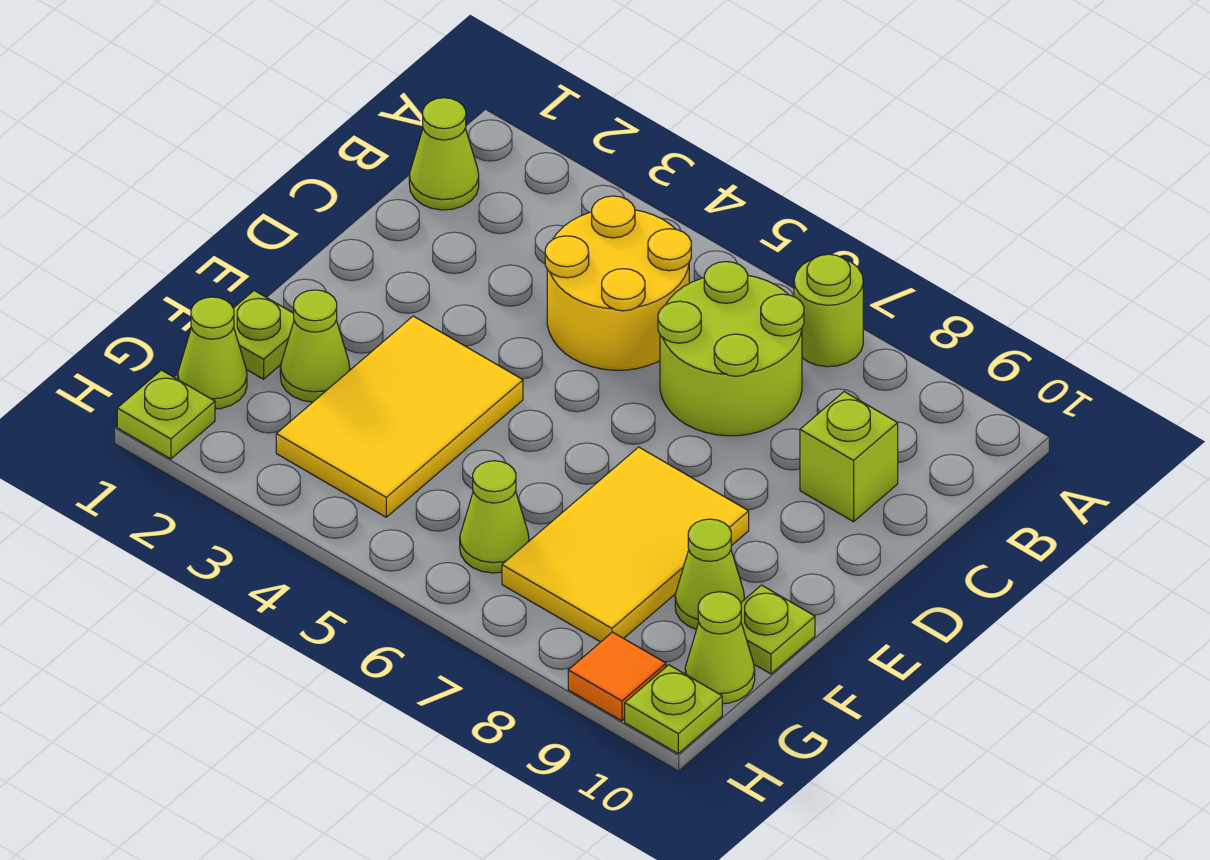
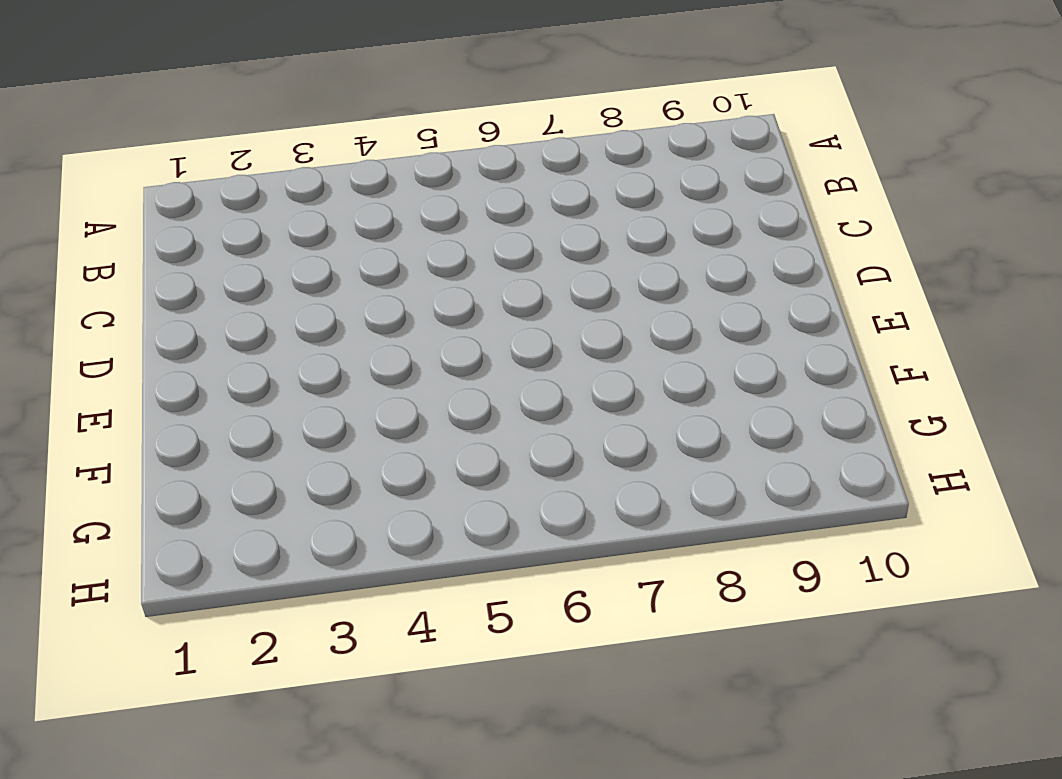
none -> lime round brick A7 level 1
none -> lime cone B1 level 1
none -> yellow round brick B4:C5 level 1

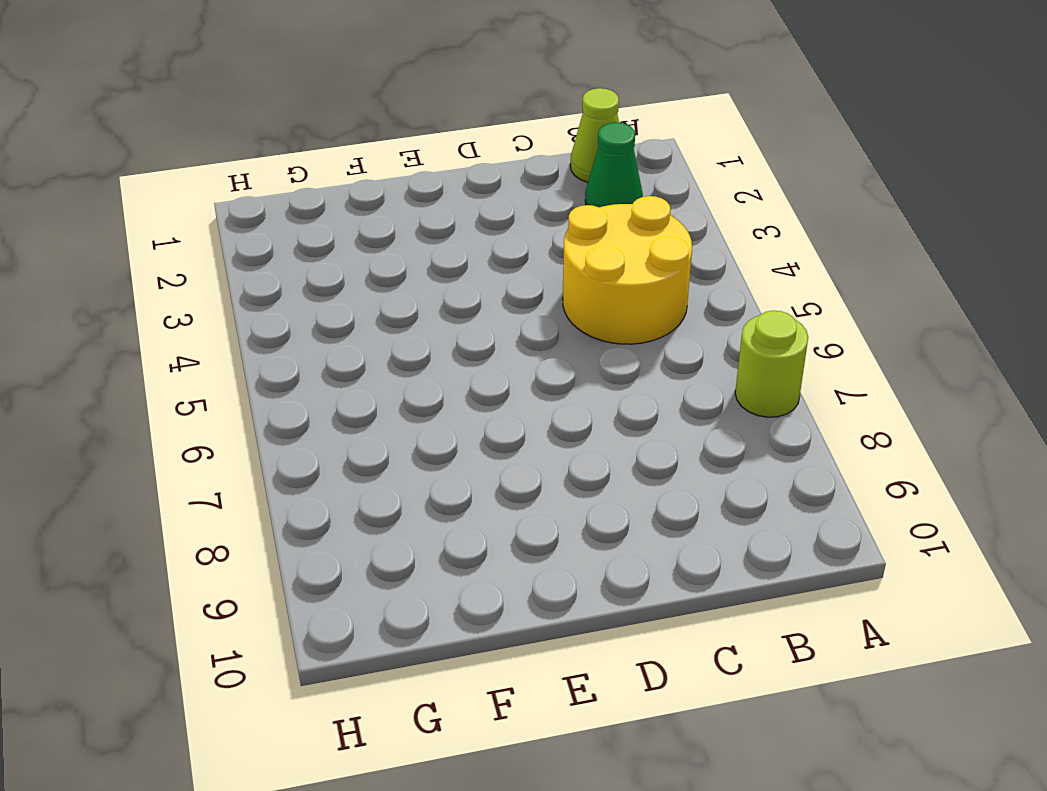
green cone B2 level 1 -> none
none -> lime round brick B6:C7 level 1
none -> lime brick C9 level 1
none -> yellow tile E3:G4 level 1

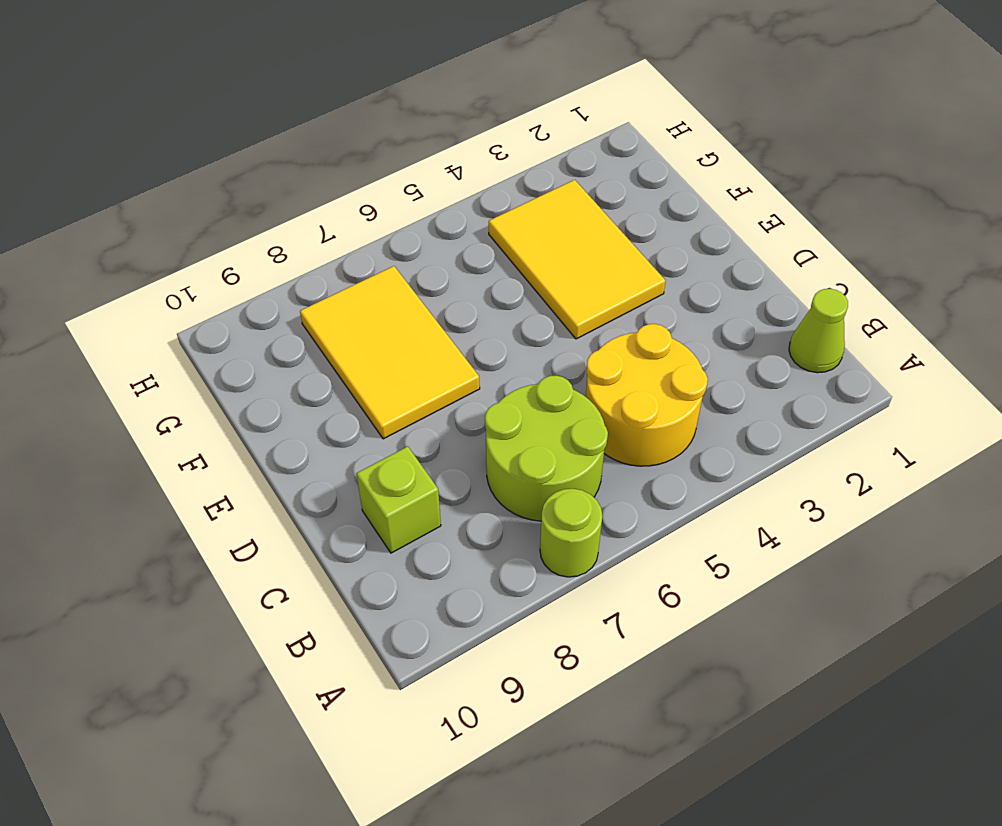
none -> lime plate F1 level 1
none -> lime cone F2 level 1
none -> lime cone F9 level 1

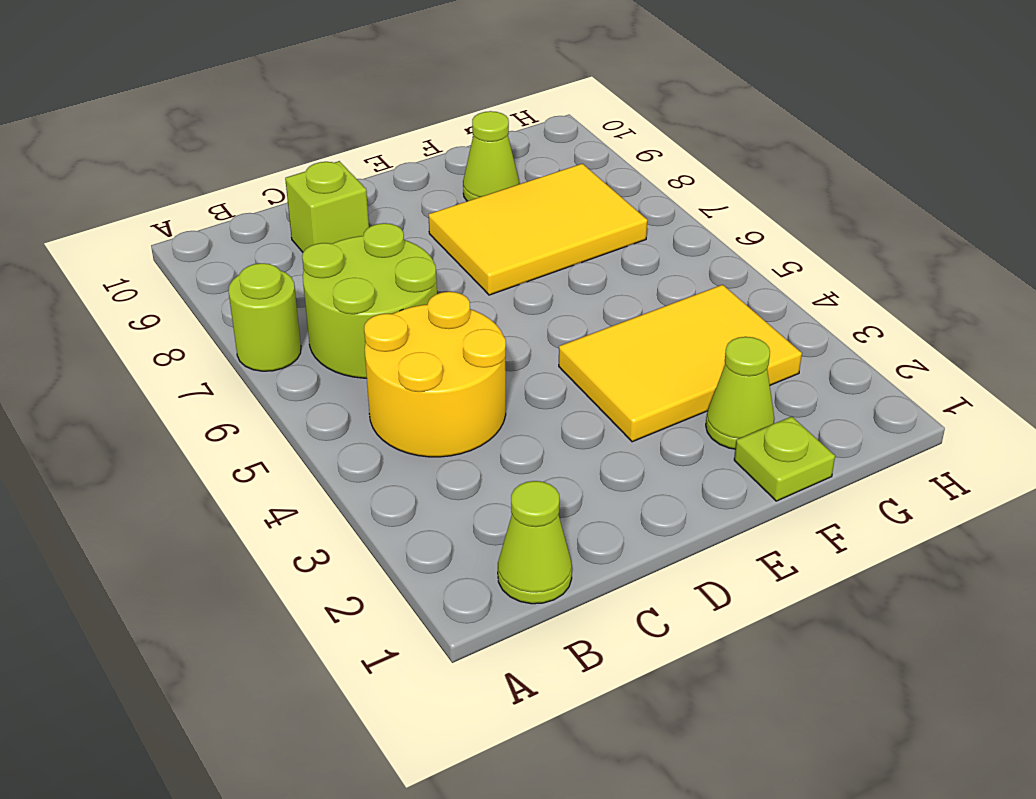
none -> lime plate F10 level 1
none -> lime cone G1 level 1
none -> lime cone G6 level 1

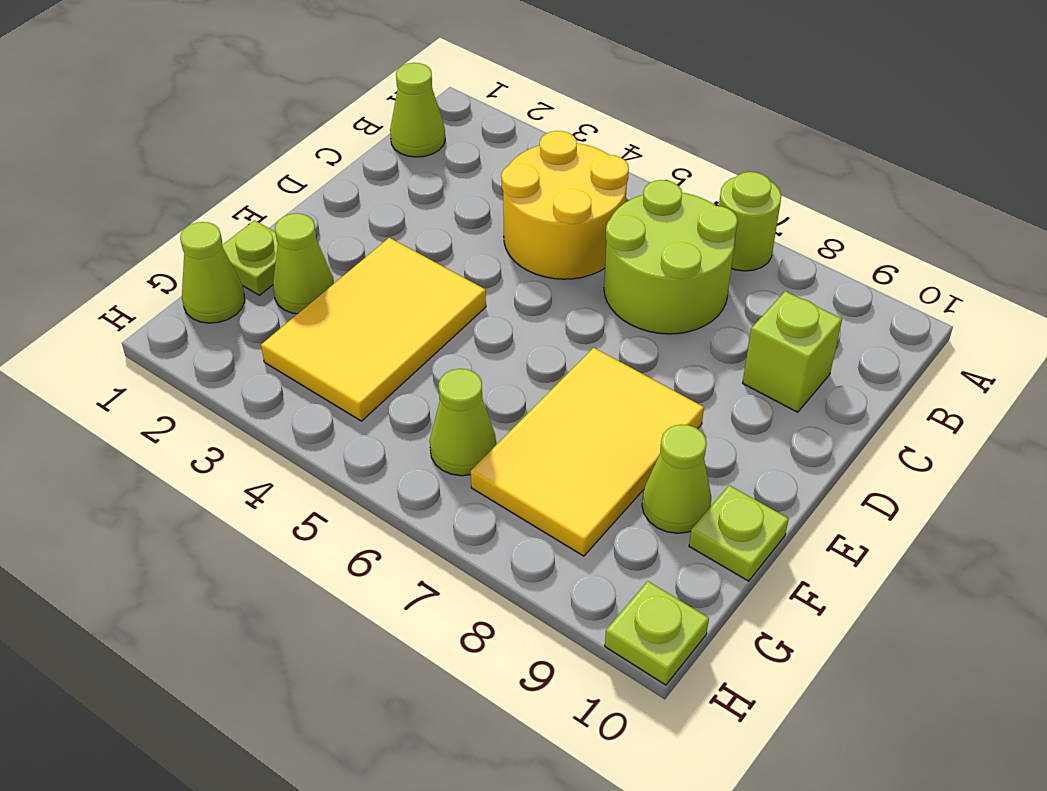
none -> lime cone G10 level 1
none -> lime plate H1 level 1
none -> orange tile H9 level 1

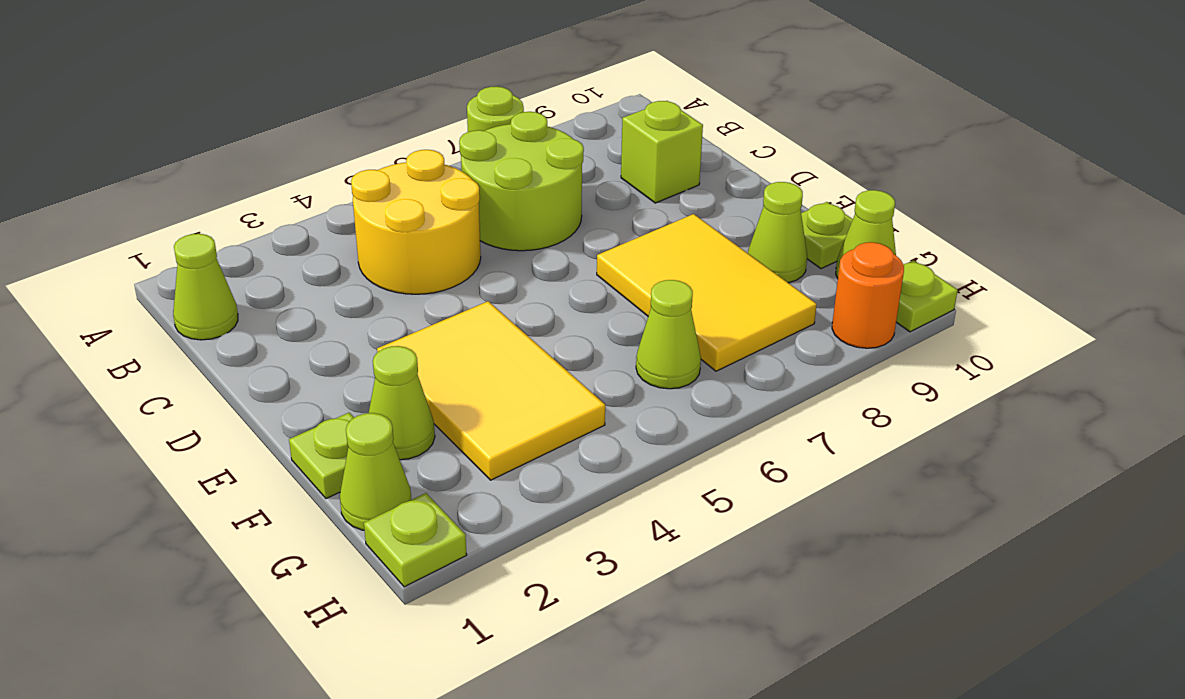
orange round brick H9 level 1 -> orange tile H9 level 1

